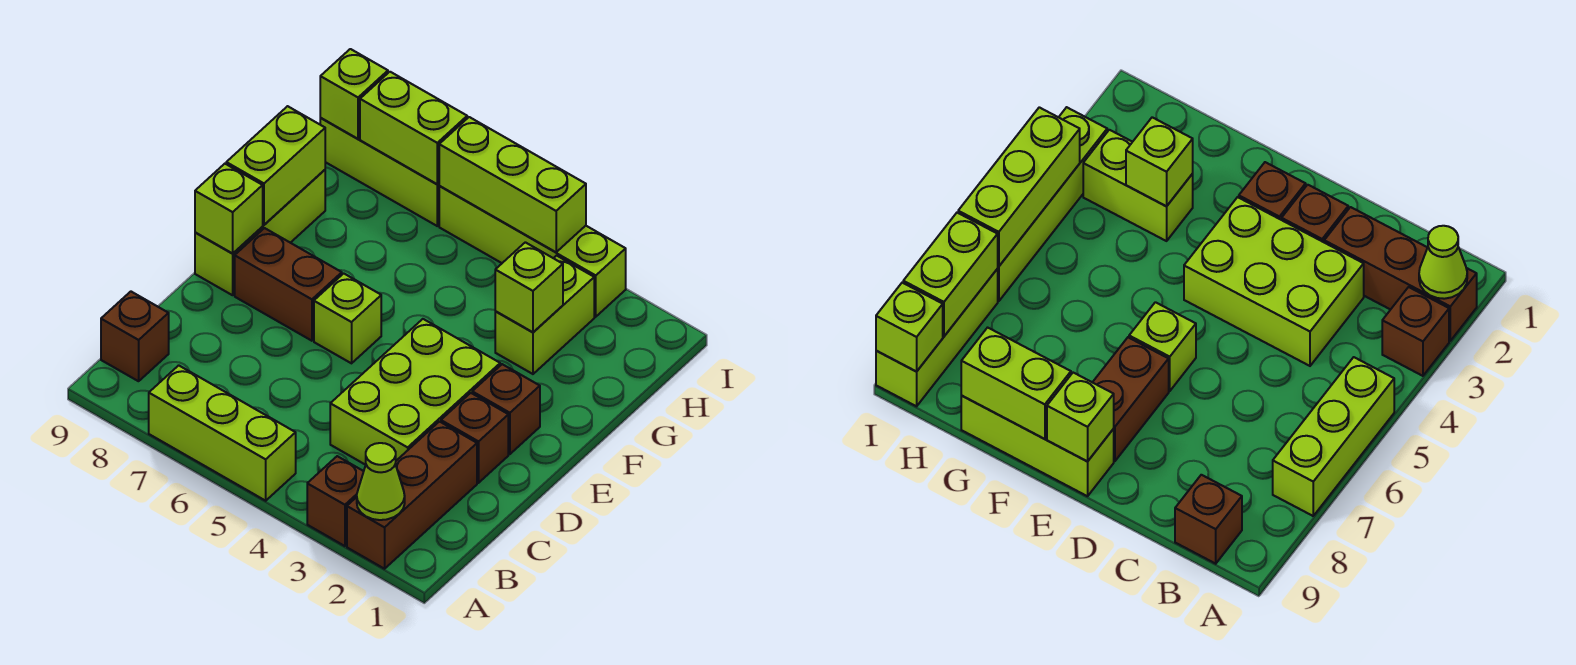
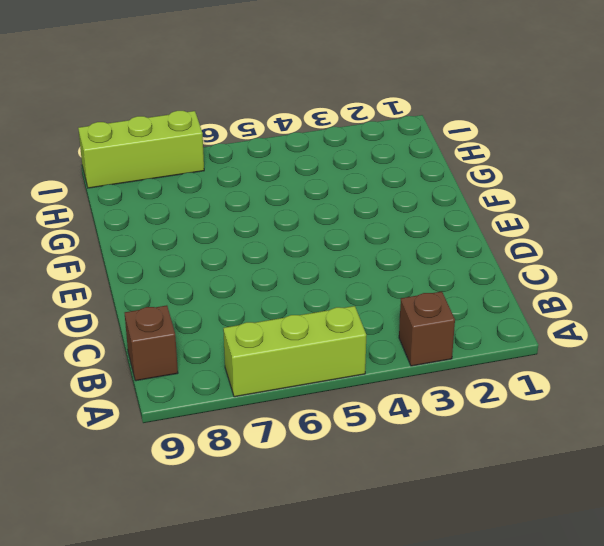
none -> brown brick A2:C2 level 1
none -> lime brick C3:E4 level 1
none -> brown brick D2 level 1

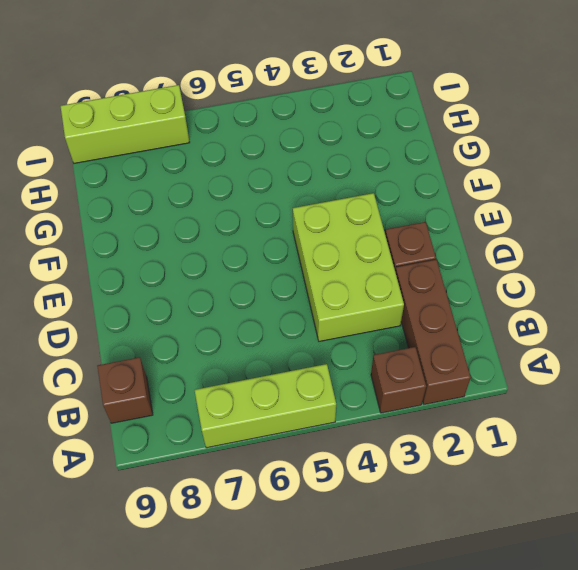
none -> brown brick E2 level 1
none -> lime brick E6 level 1
none -> brown brick E7:E8 level 1

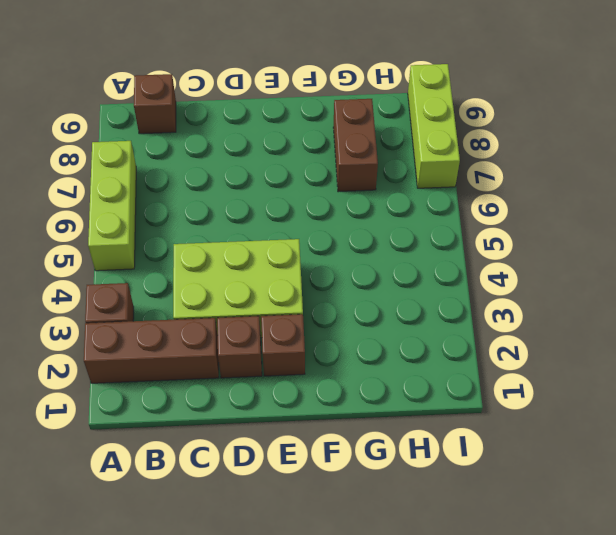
brown brick G7:G8 level 1 -> brown brick E7:E8 level 1
none -> lime brick E6 level 1
none -> lime brick E9:G9 level 1
none -> lime brick G3:H3 level 1

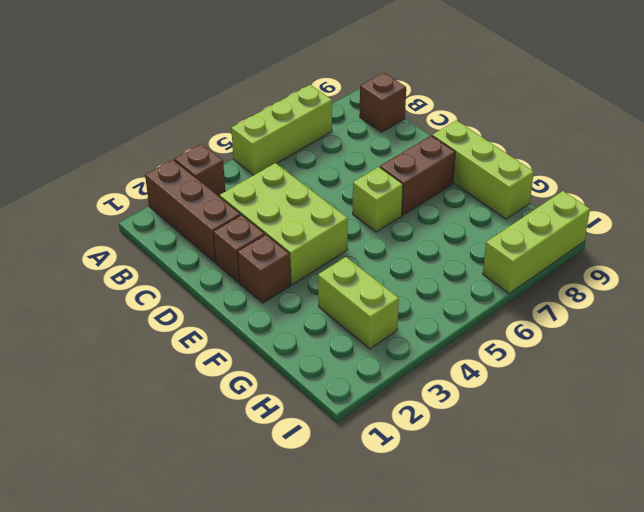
none -> lime brick I3:I6 level 1
none -> lime cone A2 level 2
none -> lime brick E9 level 2

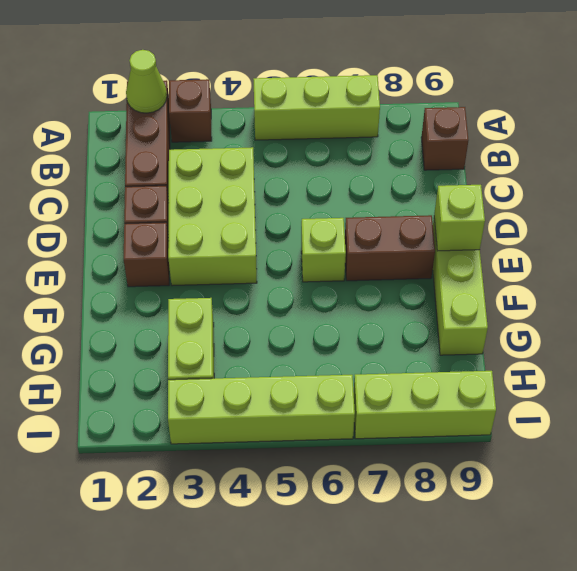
none -> lime brick F9:G9 level 2
none -> lime brick G3 level 2
none -> lime brick I4:I6 level 2

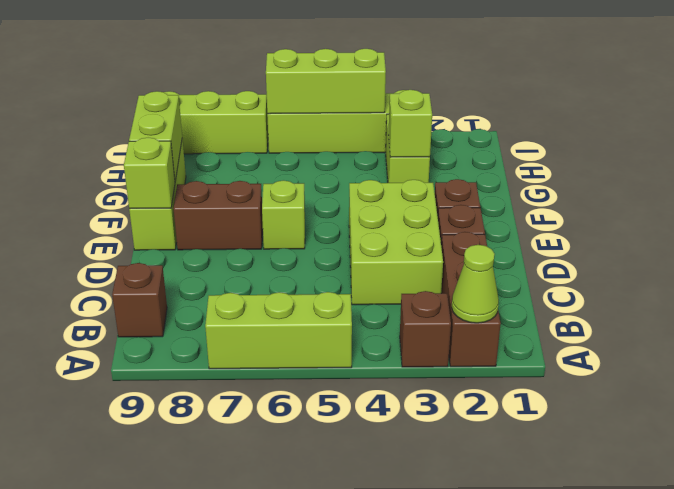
none -> lime brick I7:I8 level 2
none -> lime brick I9 level 2

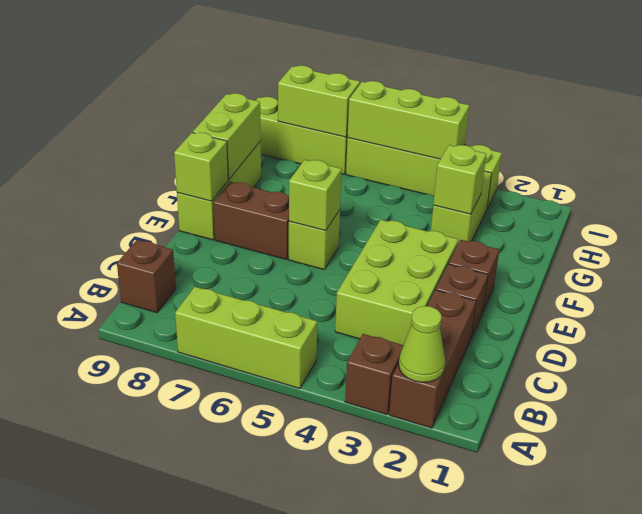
lime brick E6 level 2 -> lime brick I9 level 2

